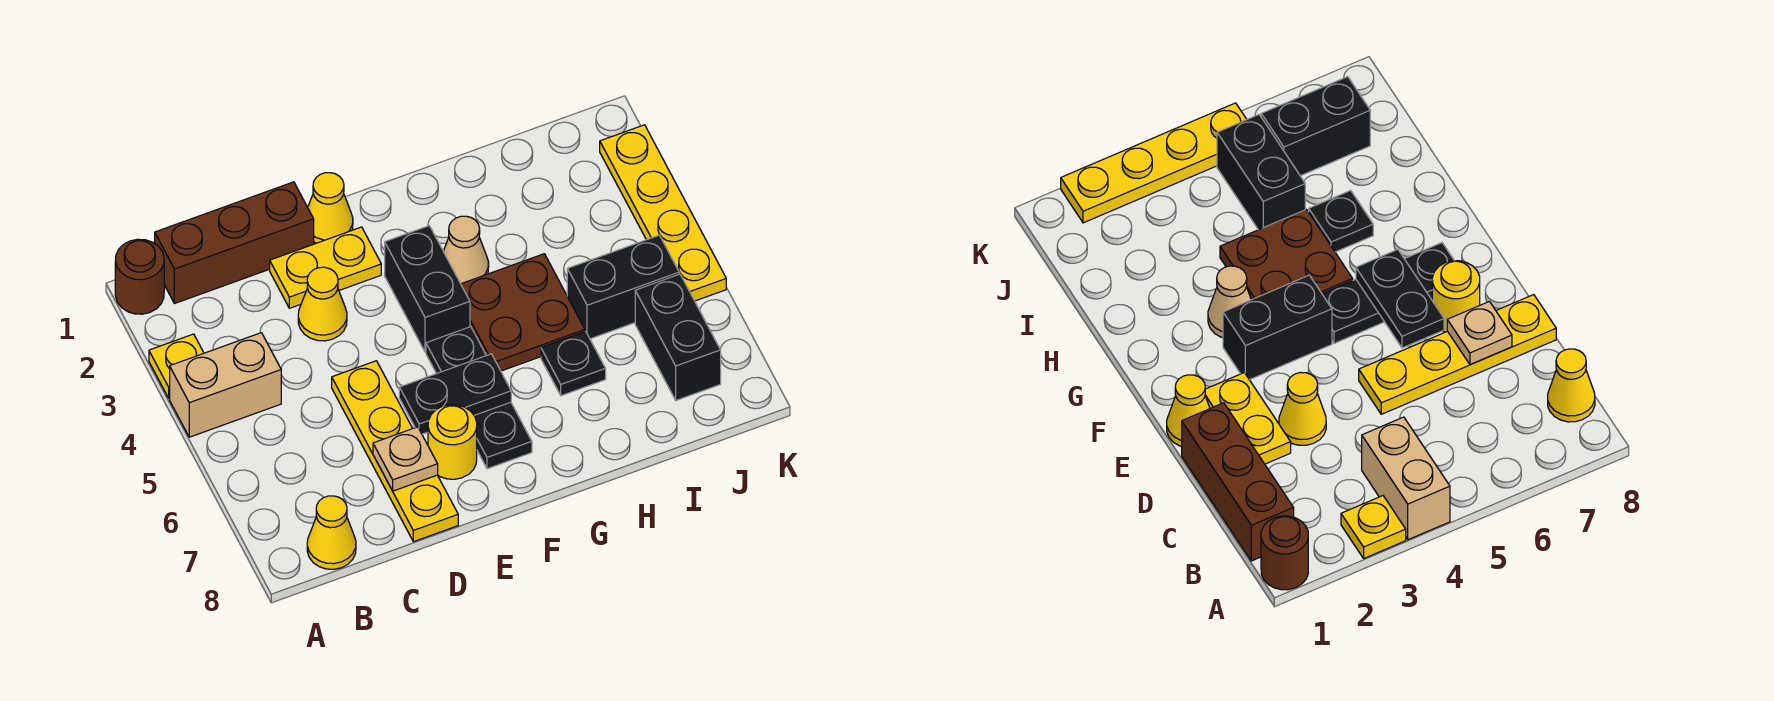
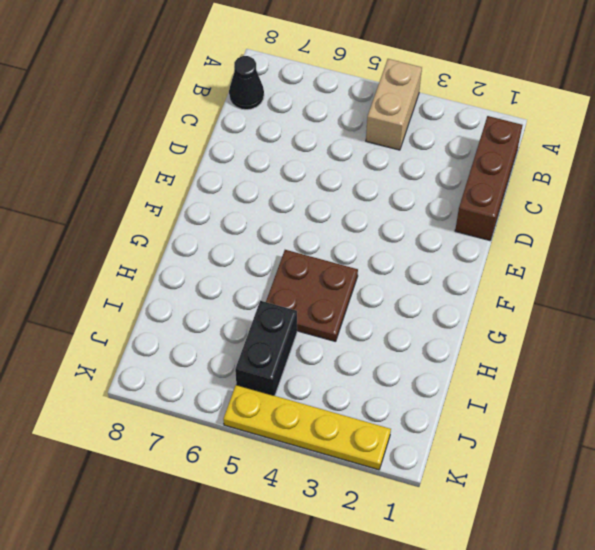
black cone B8 level 1 -> yellow cone B8 level 1
none -> brown round brick A1 level 1
none -> yellow plate A3 level 1
none -> yellow plate D2:E2 level 1

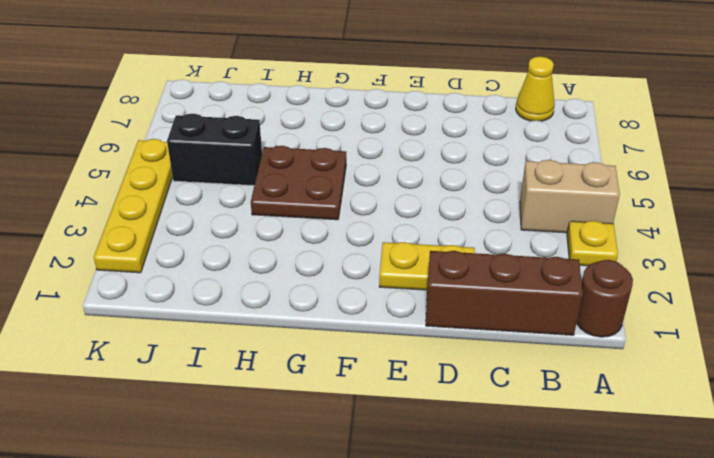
none -> yellow cone D3 level 1
none -> yellow plate D5:D8 level 1
none -> yellow cone E1 level 1

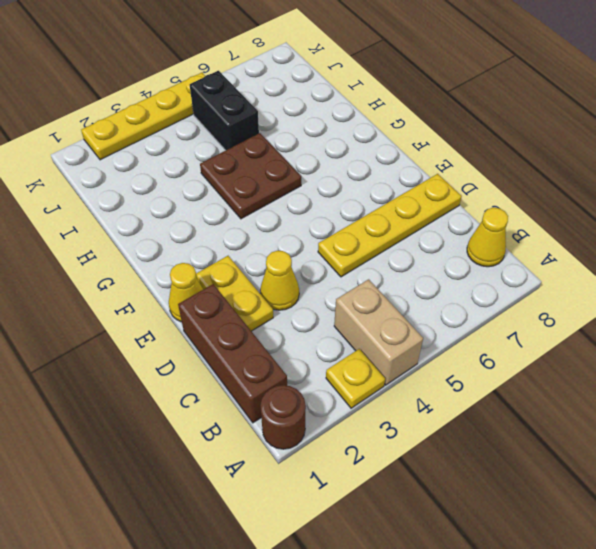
none -> yellow round brick E7 level 1
none -> black brick F3:F4 level 1
none -> black plate F5:F7 level 1

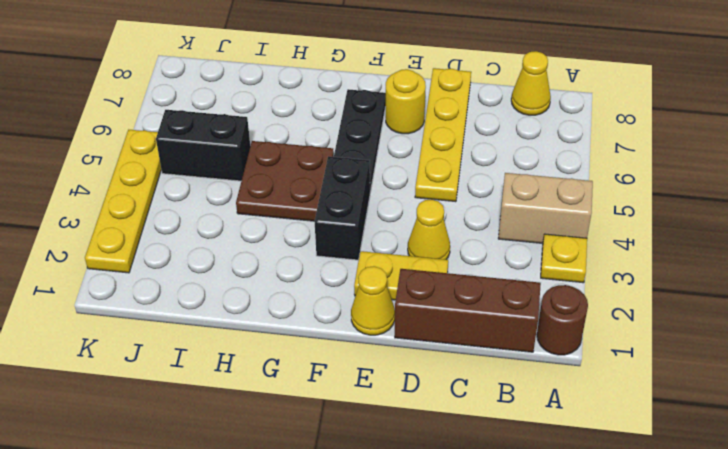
none -> tan cone G3 level 1
none -> black plate H6 level 1
none -> black brick J6:J7 level 1

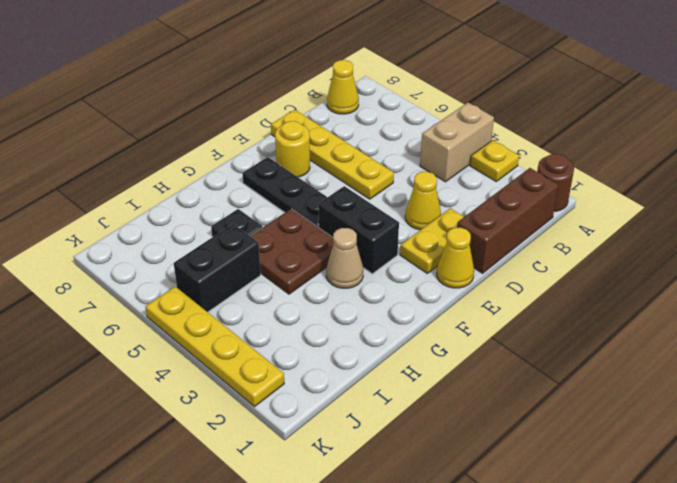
none -> black brick J6:J7 level 1
none -> tan plate D7 level 2
none -> black plate E6:F6 level 2

